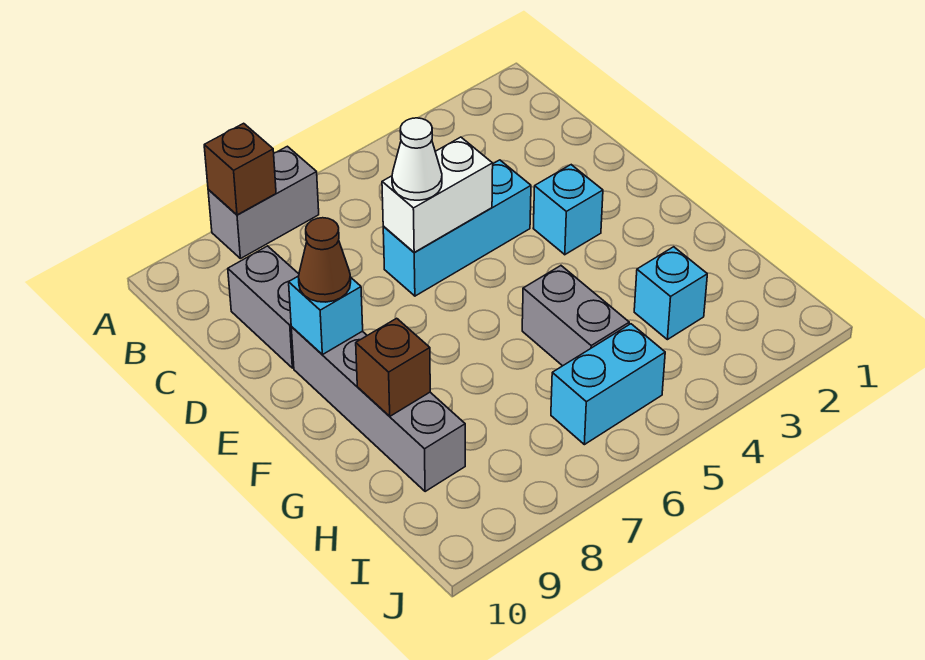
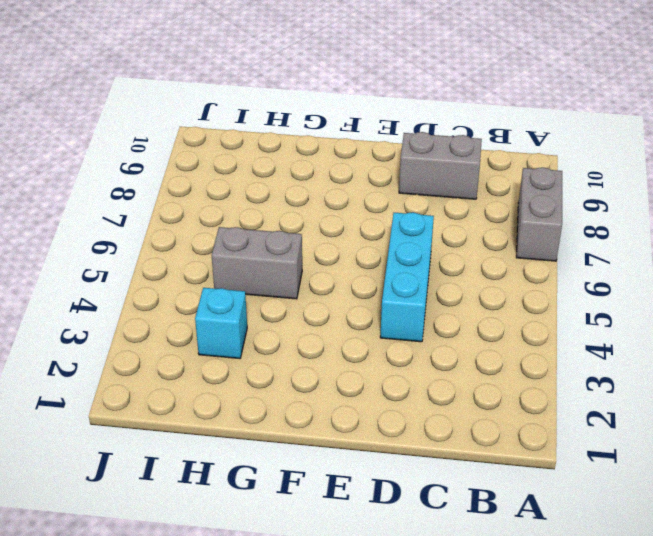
none -> cyan brick E3 level 1
none -> grey brick E9:H9 level 1
none -> cyan brick I5:I6 level 1

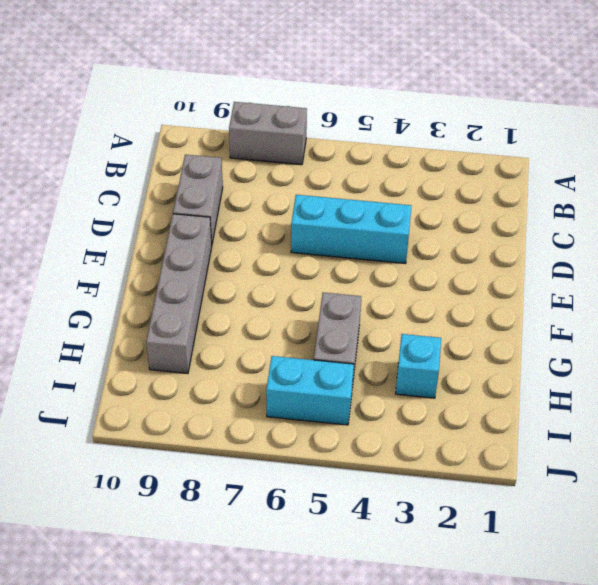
none -> cyan brick E3 level 1
none -> brown brick A8 level 2
none -> white brick D5:D6 level 2

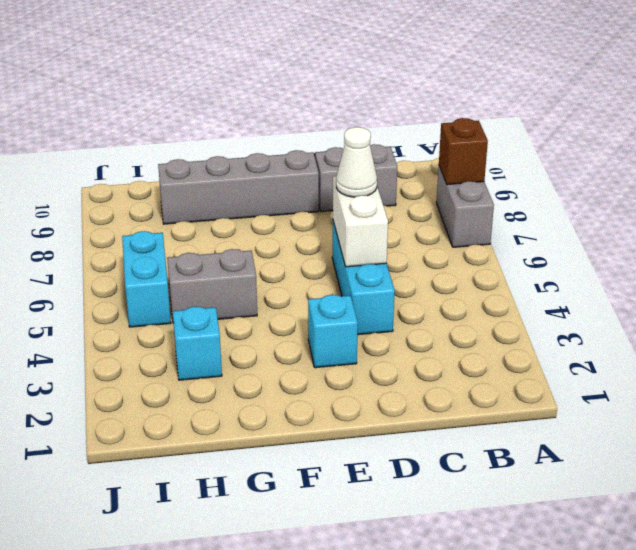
none -> cyan brick E9 level 2
none -> brown brick G9 level 2
none -> brown cone E9 level 3

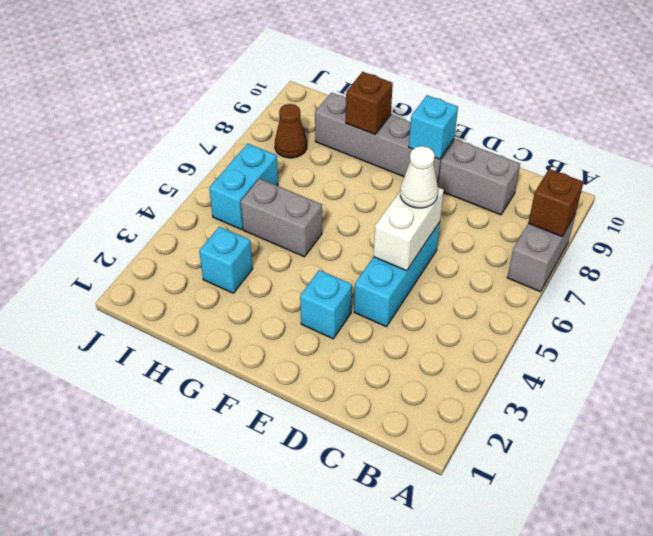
brown cone I8 level 1 -> brown cone E9 level 3

